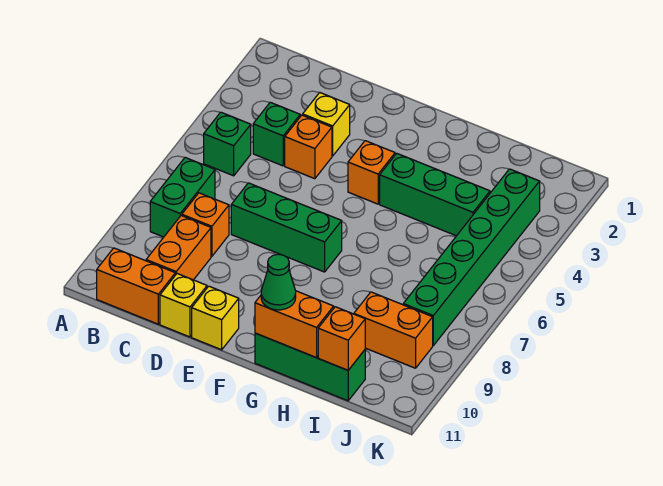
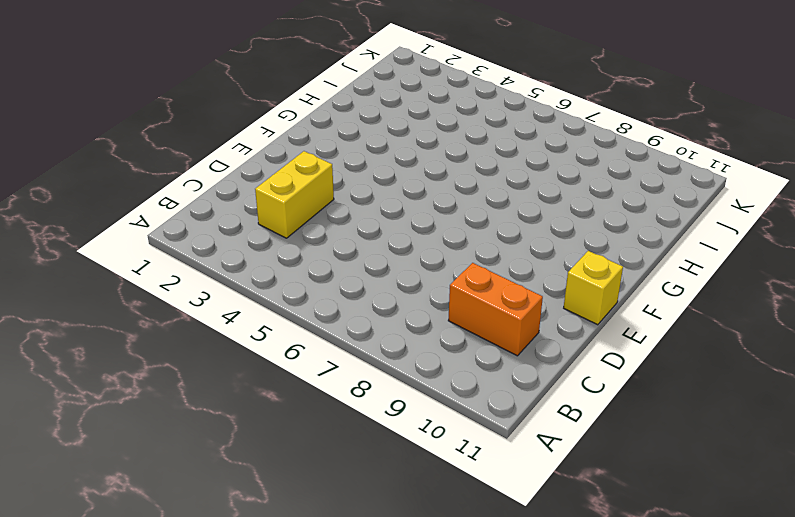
yellow brick C3:D3 level 1 -> yellow brick D3 level 1
none -> green brick B5 level 1
none -> green brick B7:B8 level 1
none -> orange brick B11:C11 level 1

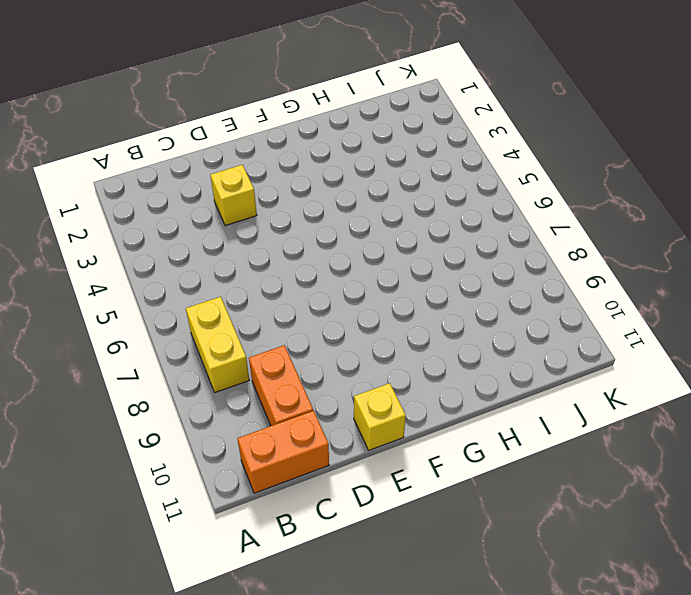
yellow brick B7:B8 level 1 -> green brick B7:B8 level 1
none -> green brick B5 level 1
none -> green brick C4 level 1
none -> orange brick C8 level 1

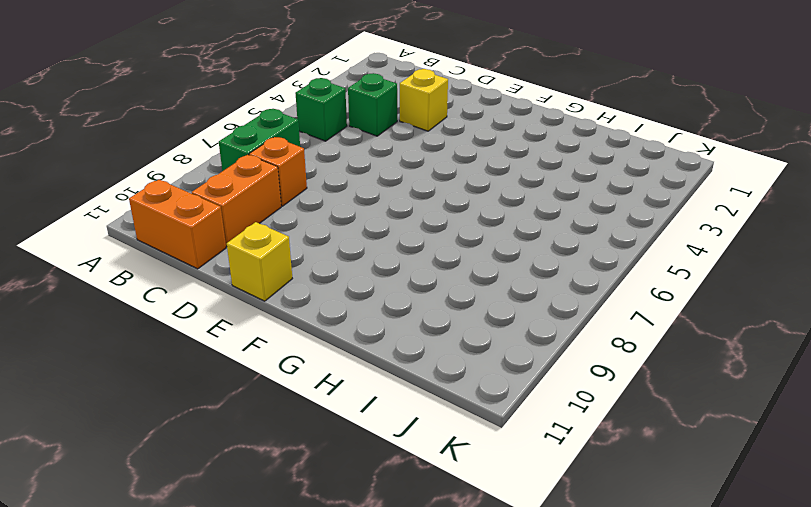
none -> orange brick D4 level 1
none -> green brick D7:F7 level 1
none -> yellow brick D11 level 1

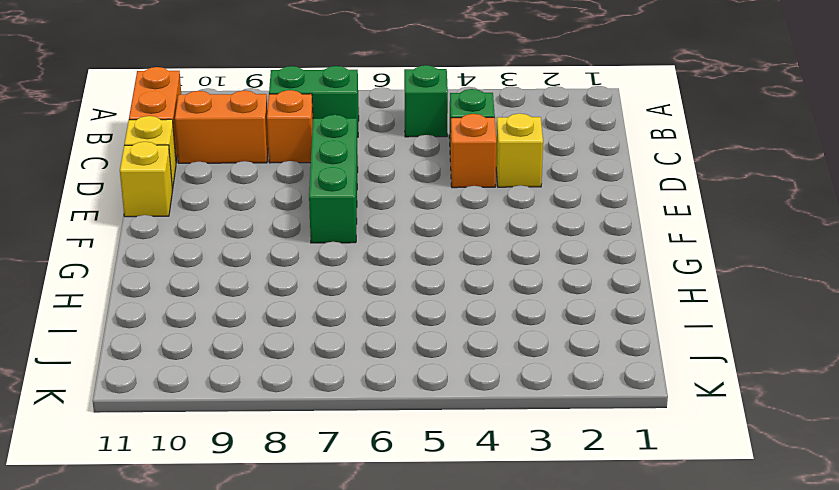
none -> orange brick F4 level 1
none -> green brick G4:I4 level 1
none -> green brick G11:I11 level 1

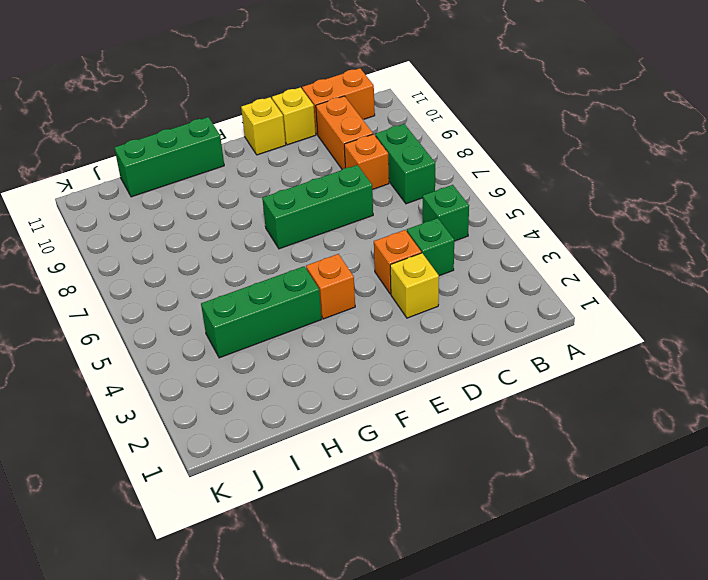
none -> orange brick I9:J9 level 1
none -> green brick J3:J8 level 1
none -> orange brick G11:H11 level 2

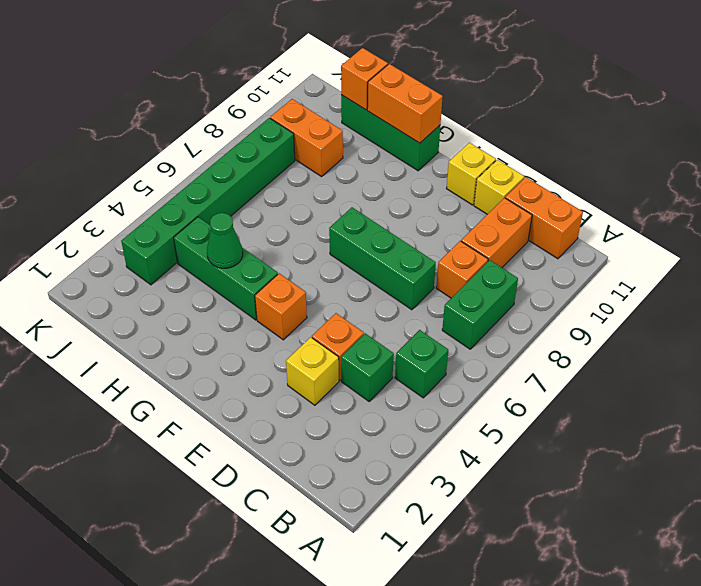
green cone H4 level 2 -> green cone G11 level 3

